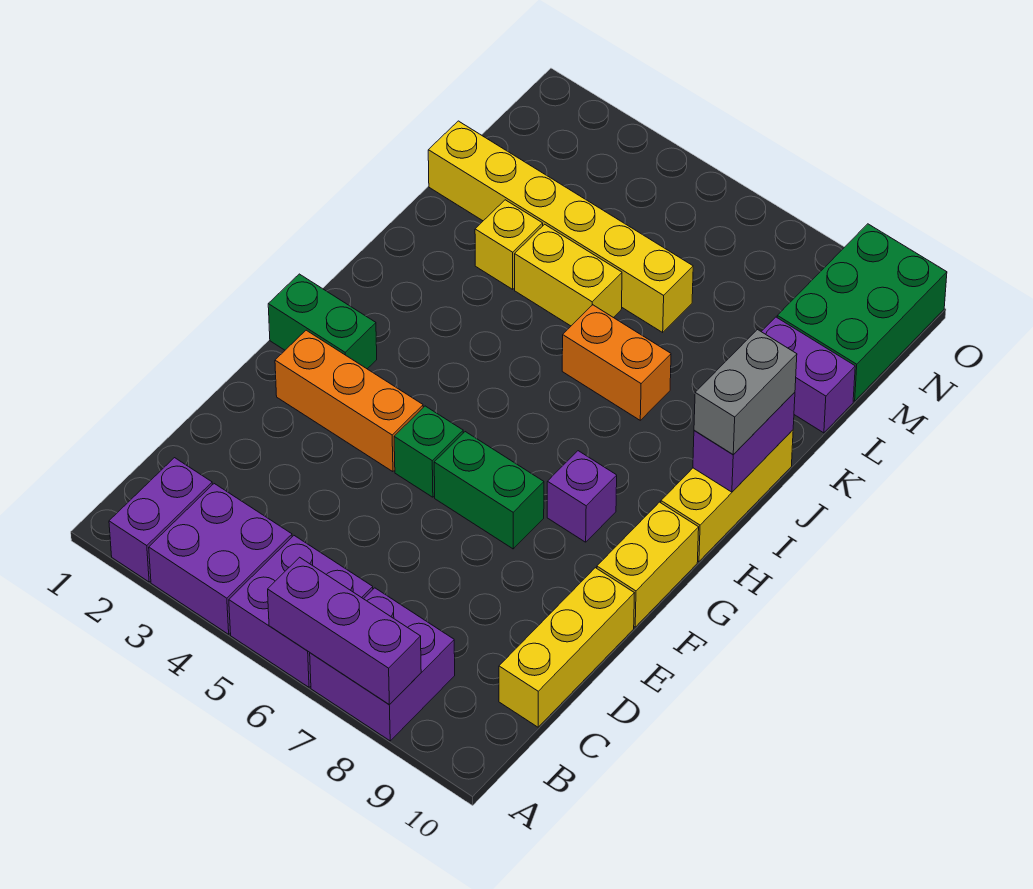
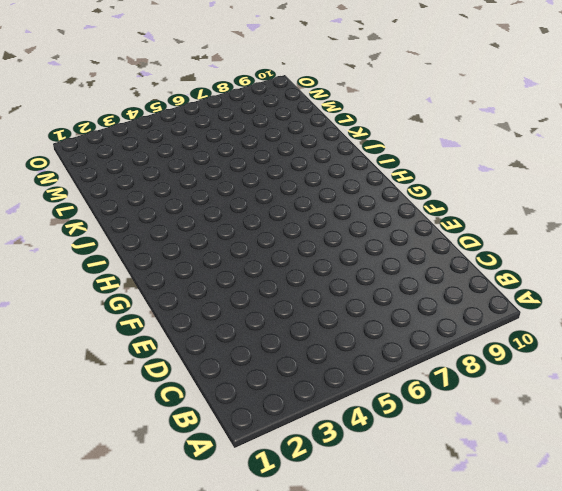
none -> purple brick A2:B2 level 1
none -> purple brick A3:B4 level 1
none -> purple brick A5:B6 level 1

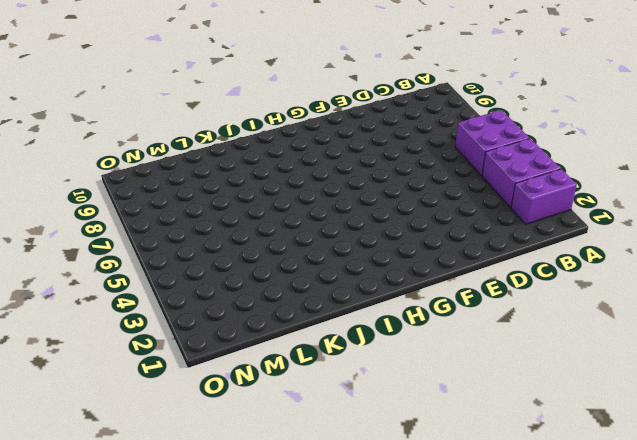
none -> purple brick A7:B8 level 1
none -> yellow brick C10:E10 level 1
none -> orange brick F2:F4 level 1

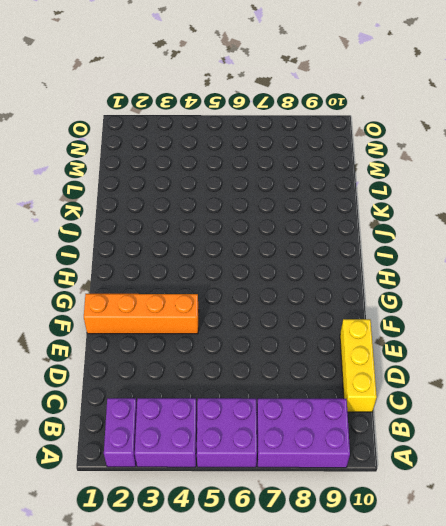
purple brick A7:B9 level 1 -> purple brick A7:B8 level 1
orange brick F1:F4 level 1 -> orange brick F2:F4 level 1
none -> green brick F5 level 1
none -> green brick F6:F7 level 1
none -> yellow brick F10:G10 level 1

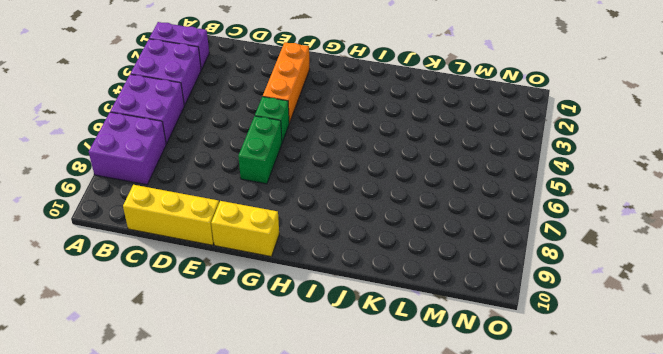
none -> green brick G1:G2 level 1
none -> purple brick G8 level 1
none -> yellow brick H10:J10 level 1

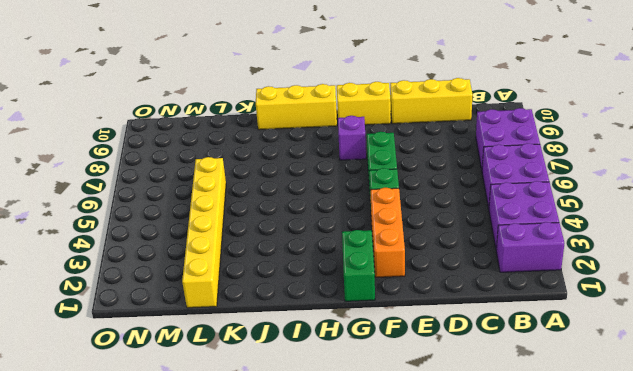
none -> orange brick J6:J7 level 1
none -> yellow brick K3 level 1
none -> yellow brick K4:K5 level 1

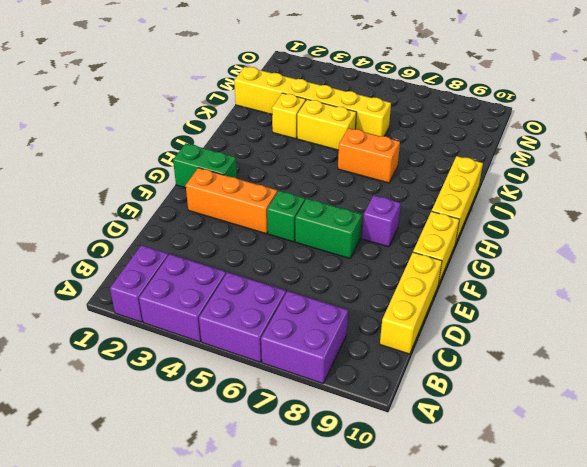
none -> purple brick L9:L10 level 1
none -> green brick M9:O10 level 1
none -> purple brick A6:A8 level 2

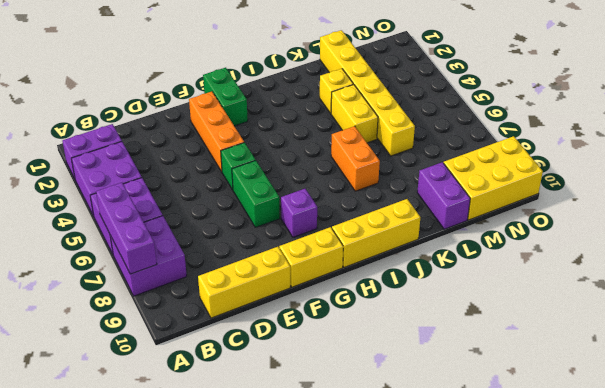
yellow brick M9:O10 level 1 -> green brick M9:O10 level 1
none -> purple brick I10:J10 level 2
none -> grey brick I10:J10 level 3

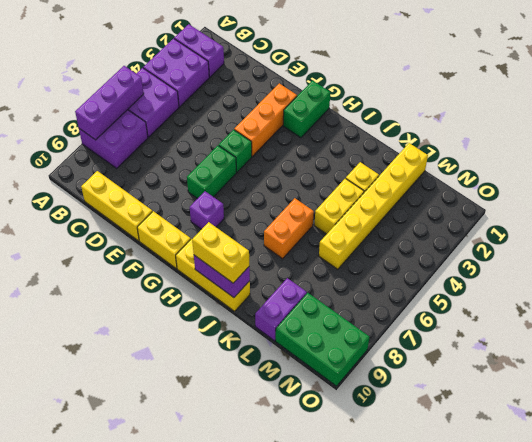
yellow brick I10:J10 level 3 -> grey brick I10:J10 level 3

